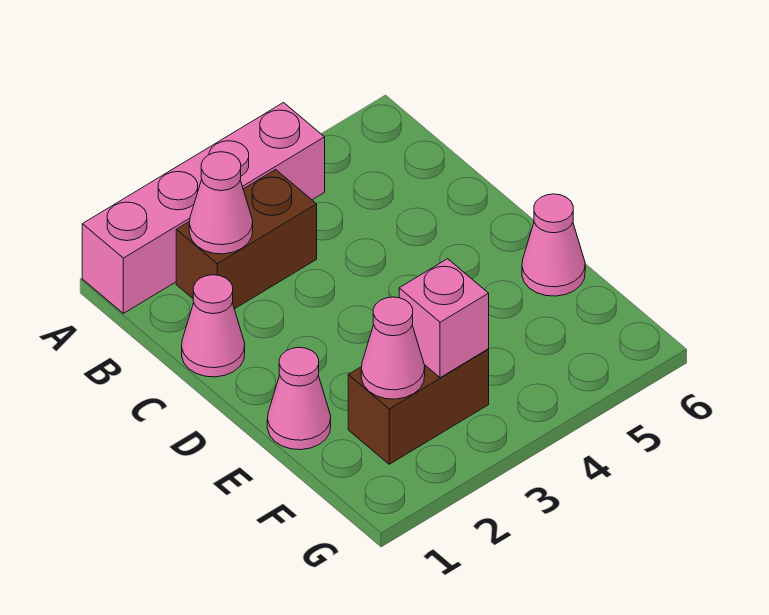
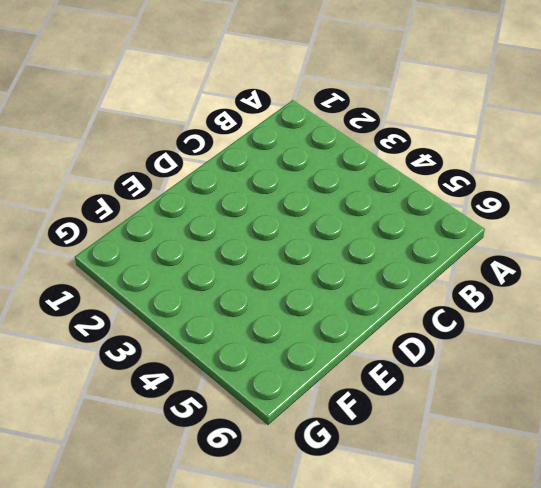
none -> pink brick A1:A4 level 1
none -> brown brick B2:B3 level 1

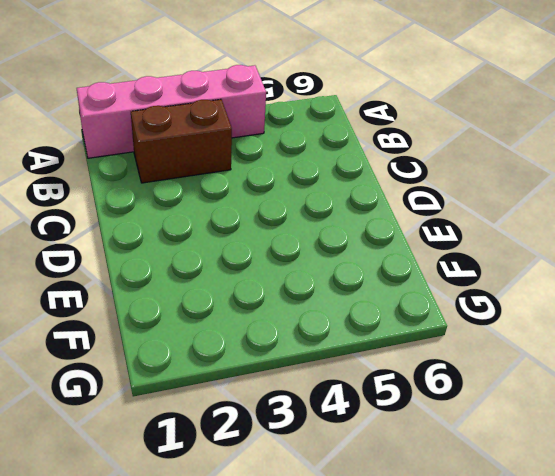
none -> pink cone C1 level 1
none -> pink cone E1 level 1

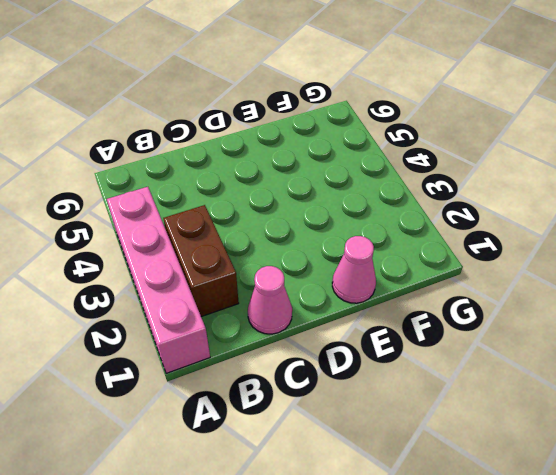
none -> pink cone E6 level 1
none -> brown brick F2:F3 level 1

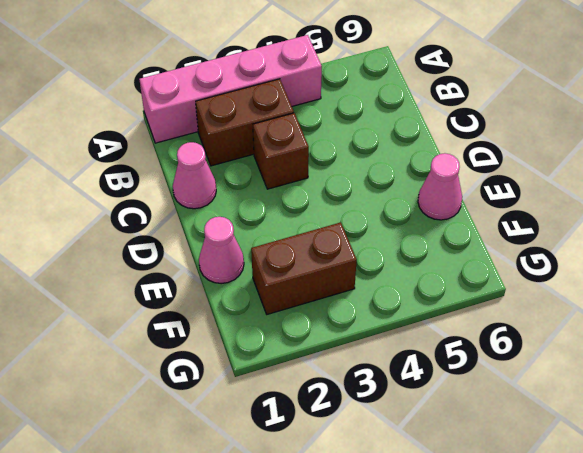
brown brick C3 level 1 -> none
none -> pink cone B2 level 2
none -> pink cone F2 level 2

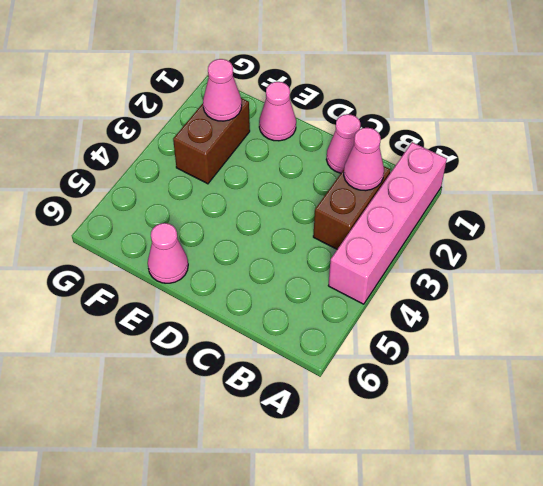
none -> pink brick F3 level 2

